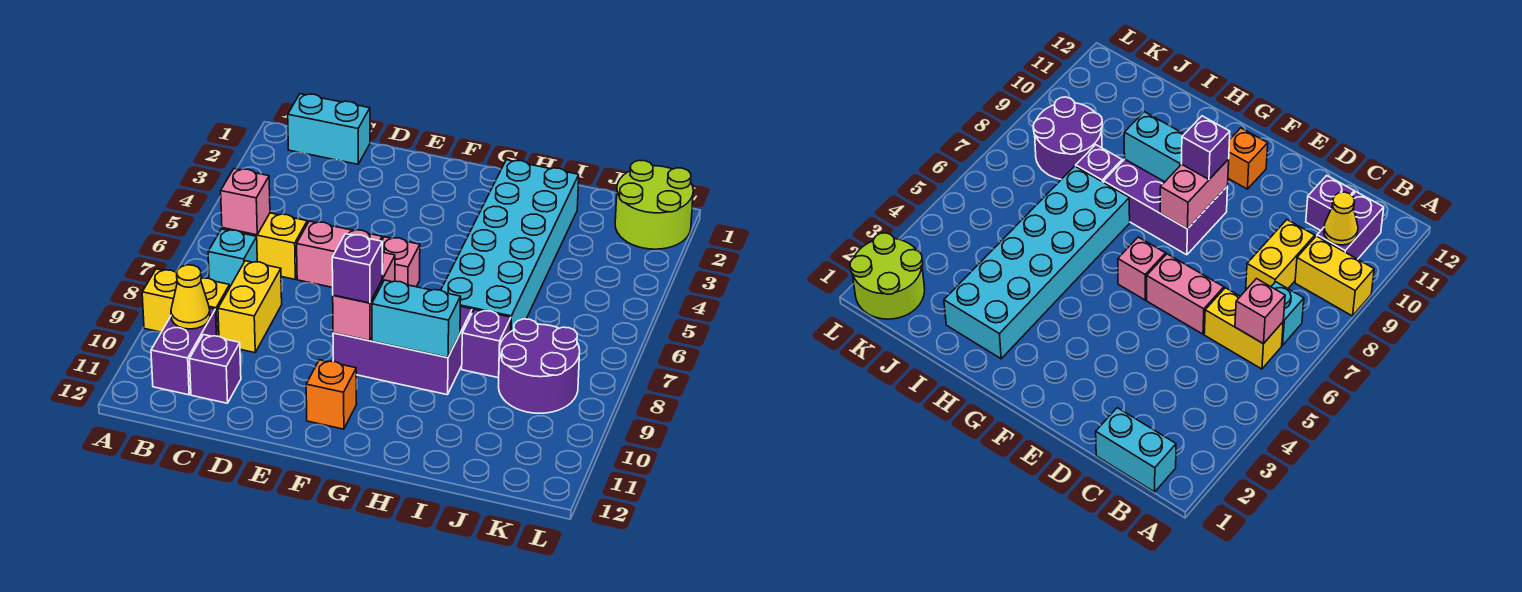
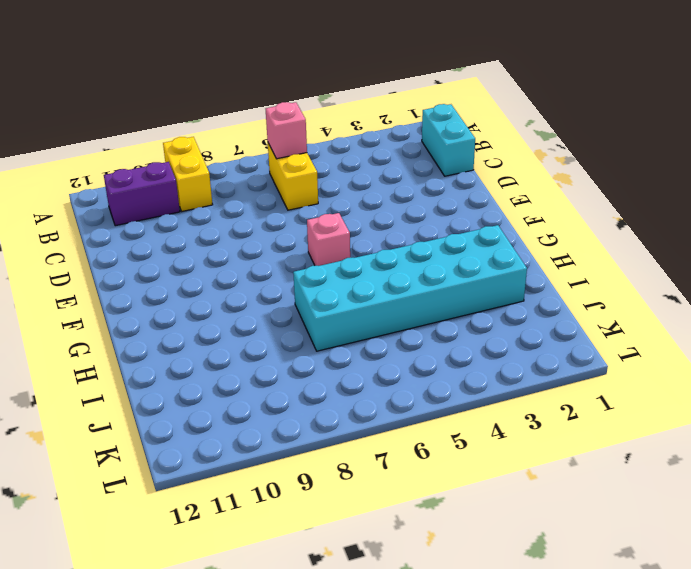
none -> cyan brick B7 level 1
none -> yellow brick C8:C9 level 1
none -> purple brick C11 level 1

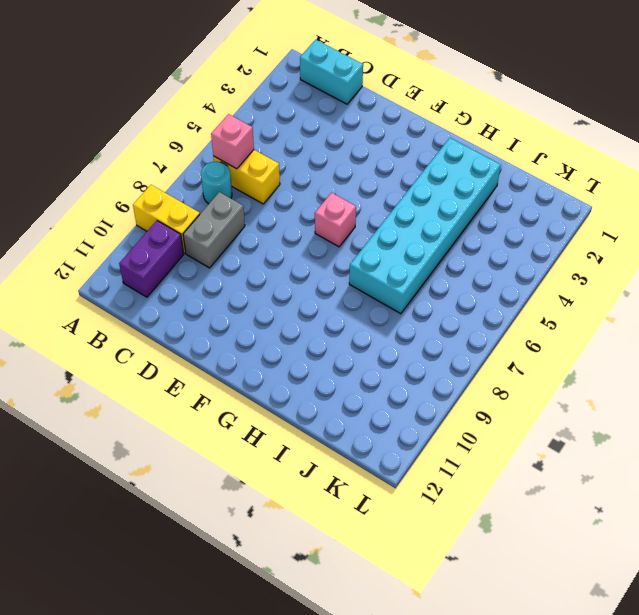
cyan round brick B7 level 1 -> cyan brick B7 level 1
grey brick C8:C9 level 1 -> yellow brick C8:C9 level 1
none -> purple brick C11 level 1
none -> pink brick D6:E6 level 1
none -> purple brick F8:H9 level 1

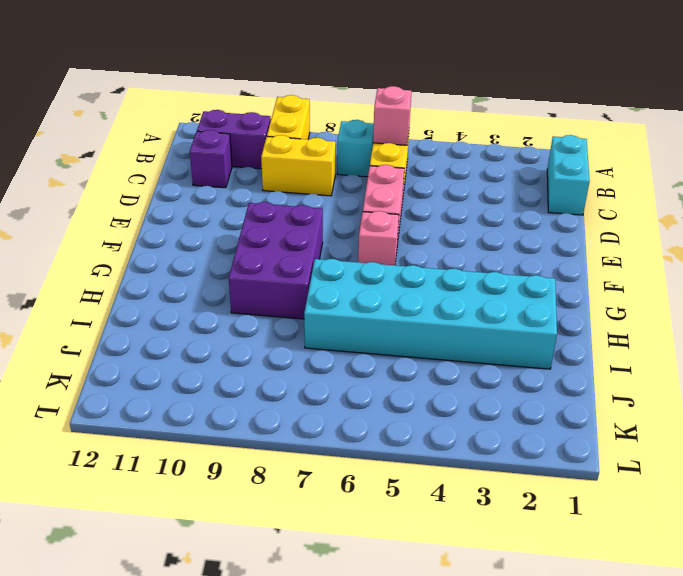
none -> orange brick F11 level 1
none -> purple brick I8 level 1
none -> purple round brick J8:K9 level 1

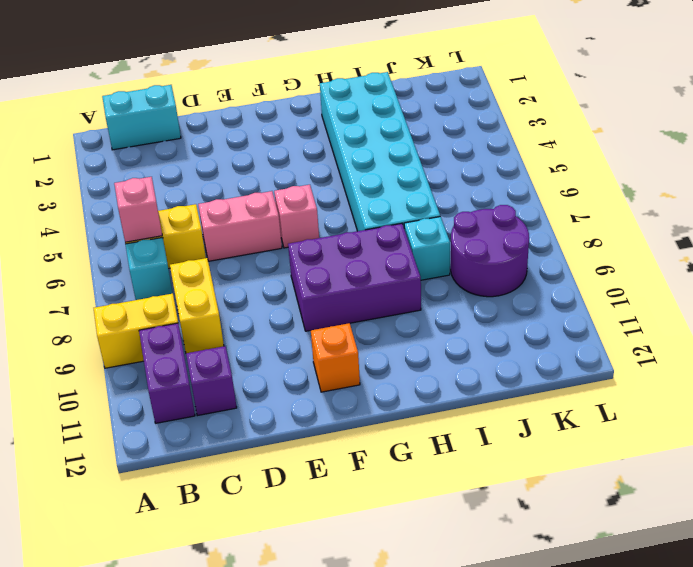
cyan brick I8 level 1 -> purple brick I8 level 1
none -> lime round brick K1:L2 level 1
none -> yellow cone B10 level 2
none -> pink brick F8:F9 level 2

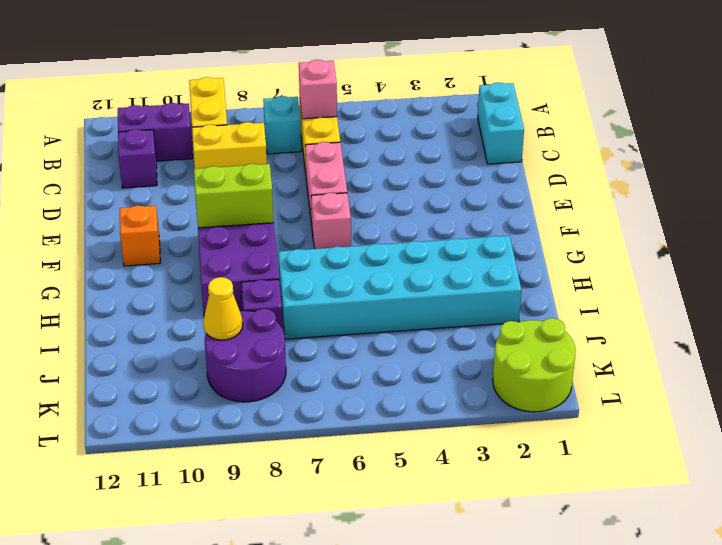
lime brick F8:F9 level 2 -> pink brick F8:F9 level 2
yellow cone J9 level 2 -> yellow cone B10 level 2
none -> cyan brick G9:H9 level 2
none -> purple brick F9 level 3

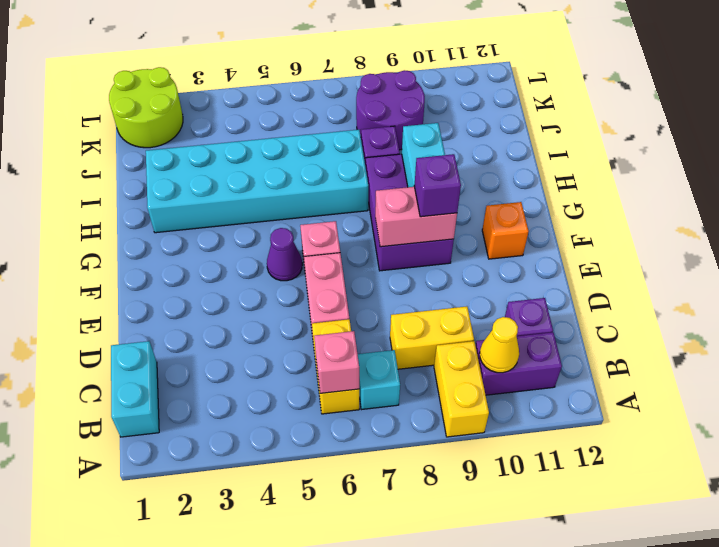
purple cone F5 level 1 -> none

